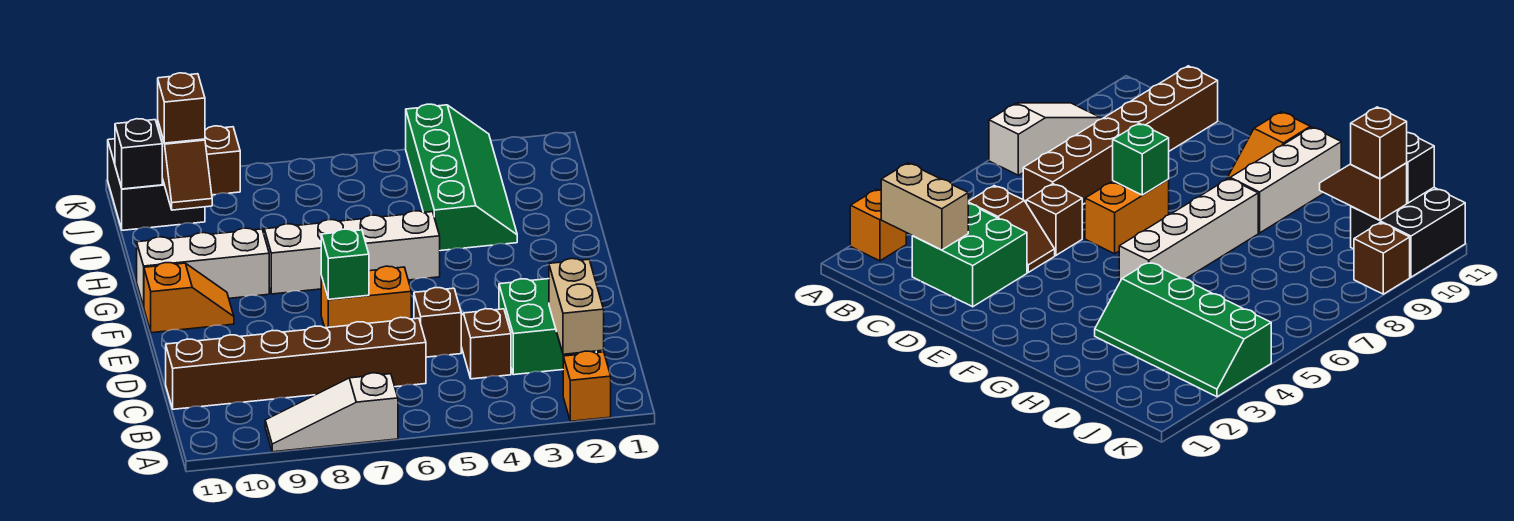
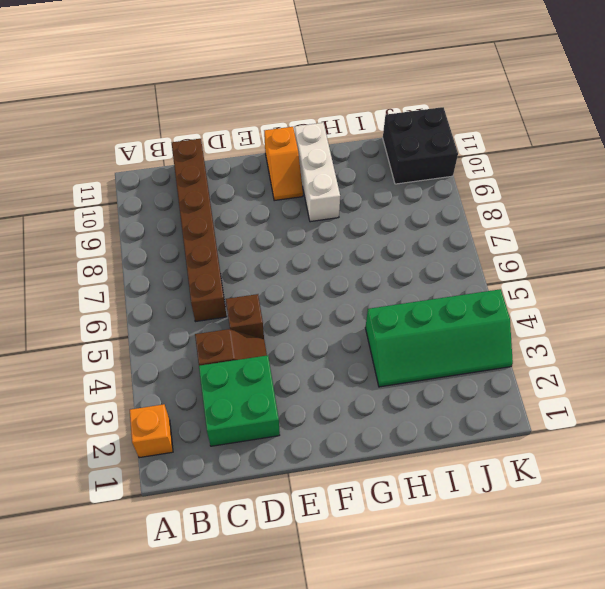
none -> white slope A7:A9 level 1 top 7
none -> orange brick E6:E7 level 1
none -> white brick G5:G8 level 1

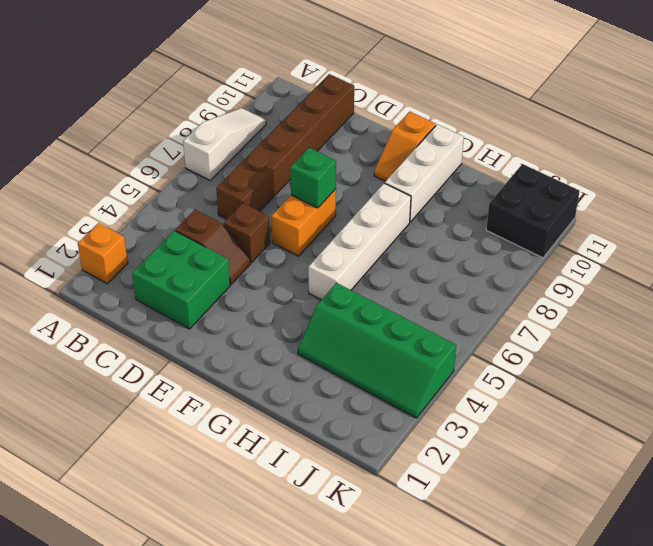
none -> brown brick K9 level 1
none -> tan brick B2:C2 level 2
none -> brown slope I10:J10 level 2 top J

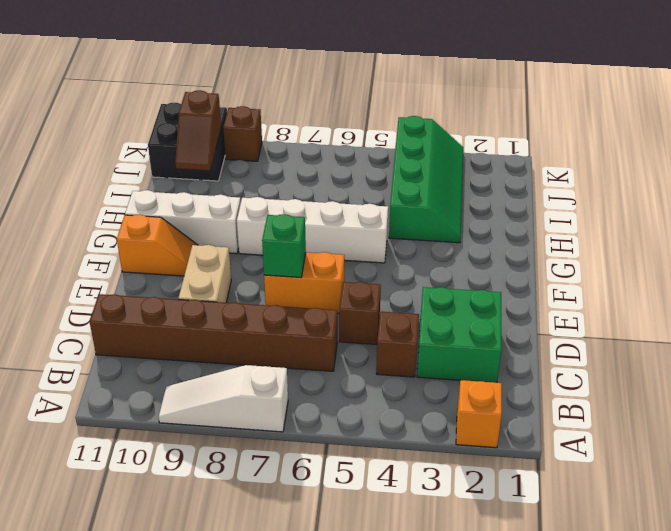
tan brick D9:E9 level 1 -> tan brick B2:C2 level 2
none -> black brick J11 level 2
none -> brown brick J10 level 3

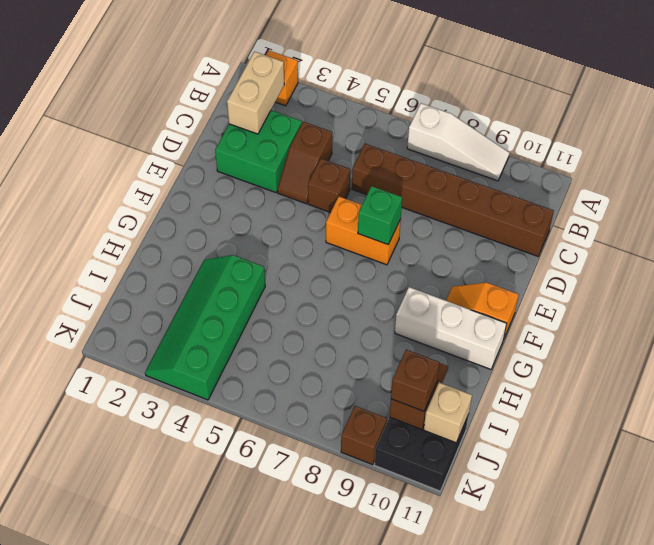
tan brick J11 level 2 -> black brick J11 level 2
none -> white brick G5:G8 level 1

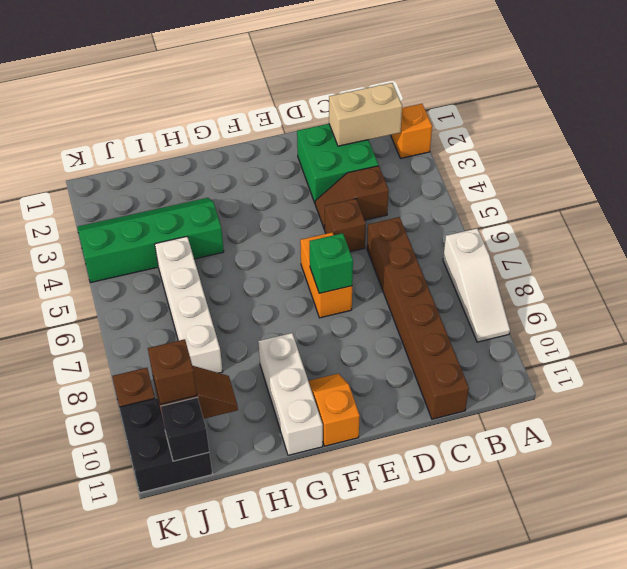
white brick I5:I8 level 1 -> white brick G5:G8 level 1

